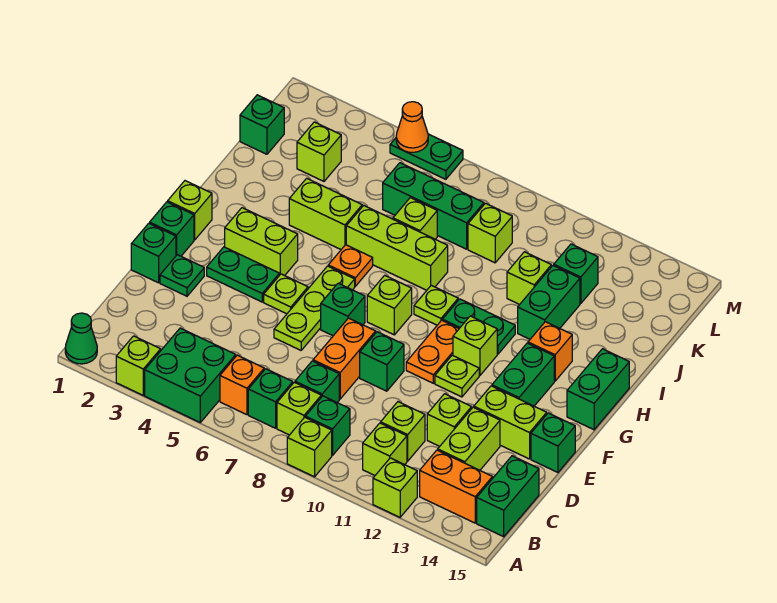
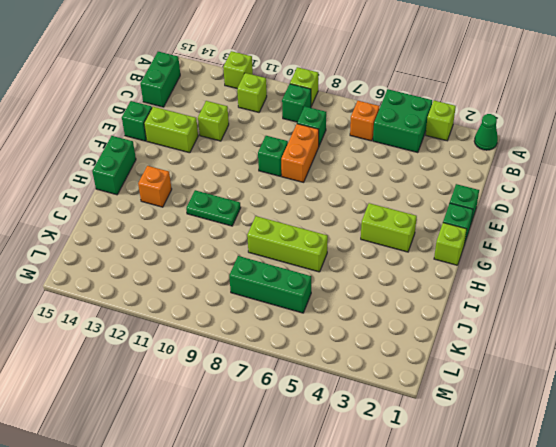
none -> green brick B7 level 1
none -> lime brick B8 level 1
none -> orange brick B13:B14 level 1
none -> lime brick C11 level 1

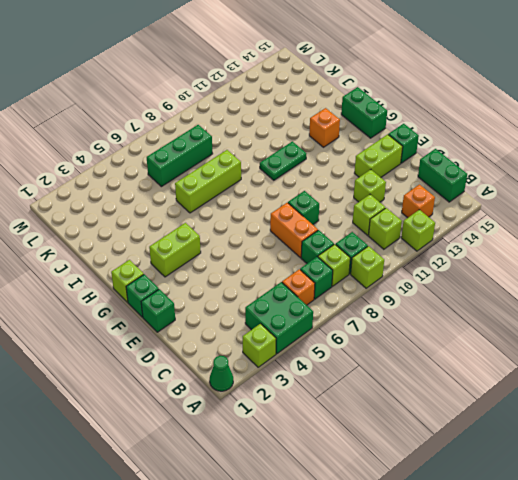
orange brick B13 level 1 -> orange brick B13:B14 level 1
none -> lime brick C13:D13 level 1
none -> green plate E2 level 1
none -> lime plate E6:G6 level 1
none -> green plate F3:F4 level 1

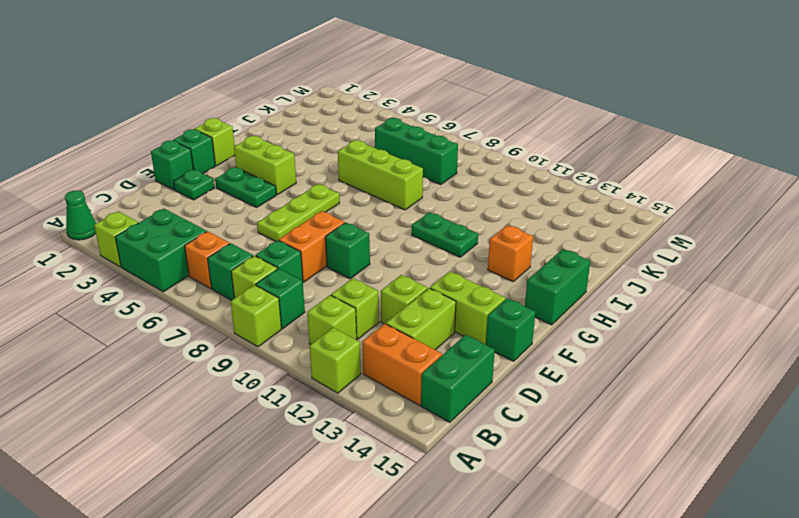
none -> lime plate F5 level 1
none -> green brick F7 level 1
none -> orange plate F10:G10 level 1
none -> lime plate F11 level 1

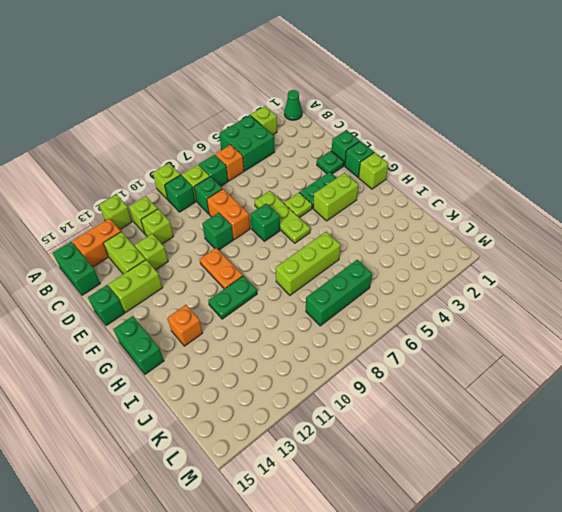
none -> lime plate F11 level 1
none -> green brick F13:G13 level 1
none -> lime brick G8 level 1
none -> lime brick G11 level 1

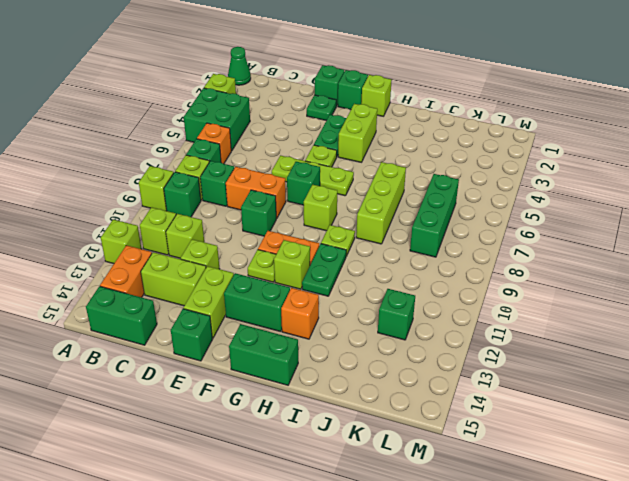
none -> orange plate H6 level 1
none -> lime brick I4:I5 level 1
none -> green brick I12:J12 level 1
none -> lime brick J7 level 1

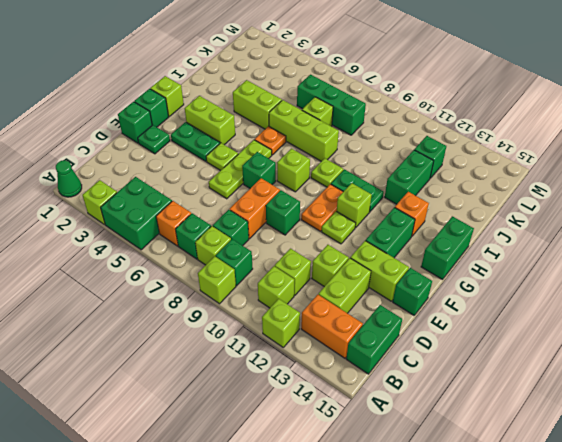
none -> lime brick J11 level 1
none -> green brick K1 level 1
none -> lime brick K3 level 1
none -> lime brick K9 level 1

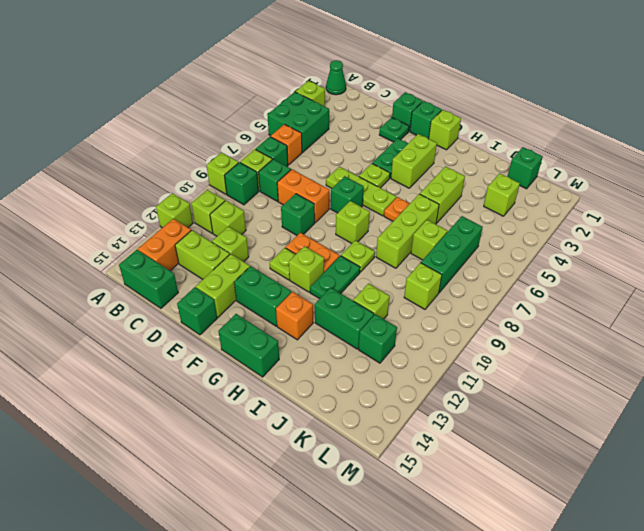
none -> green plate M5:M6 level 1
none -> orange cone M5 level 2

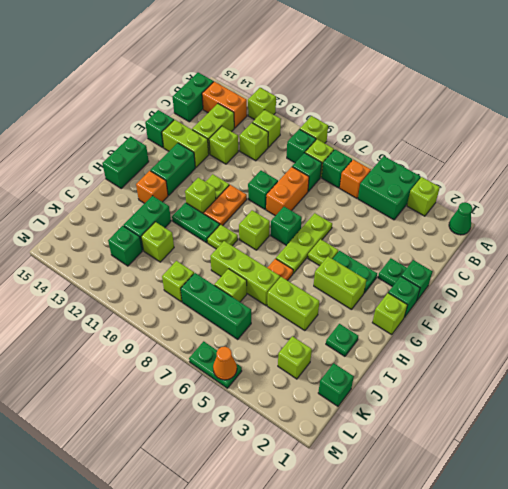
green plate I2 level 1 -> none

